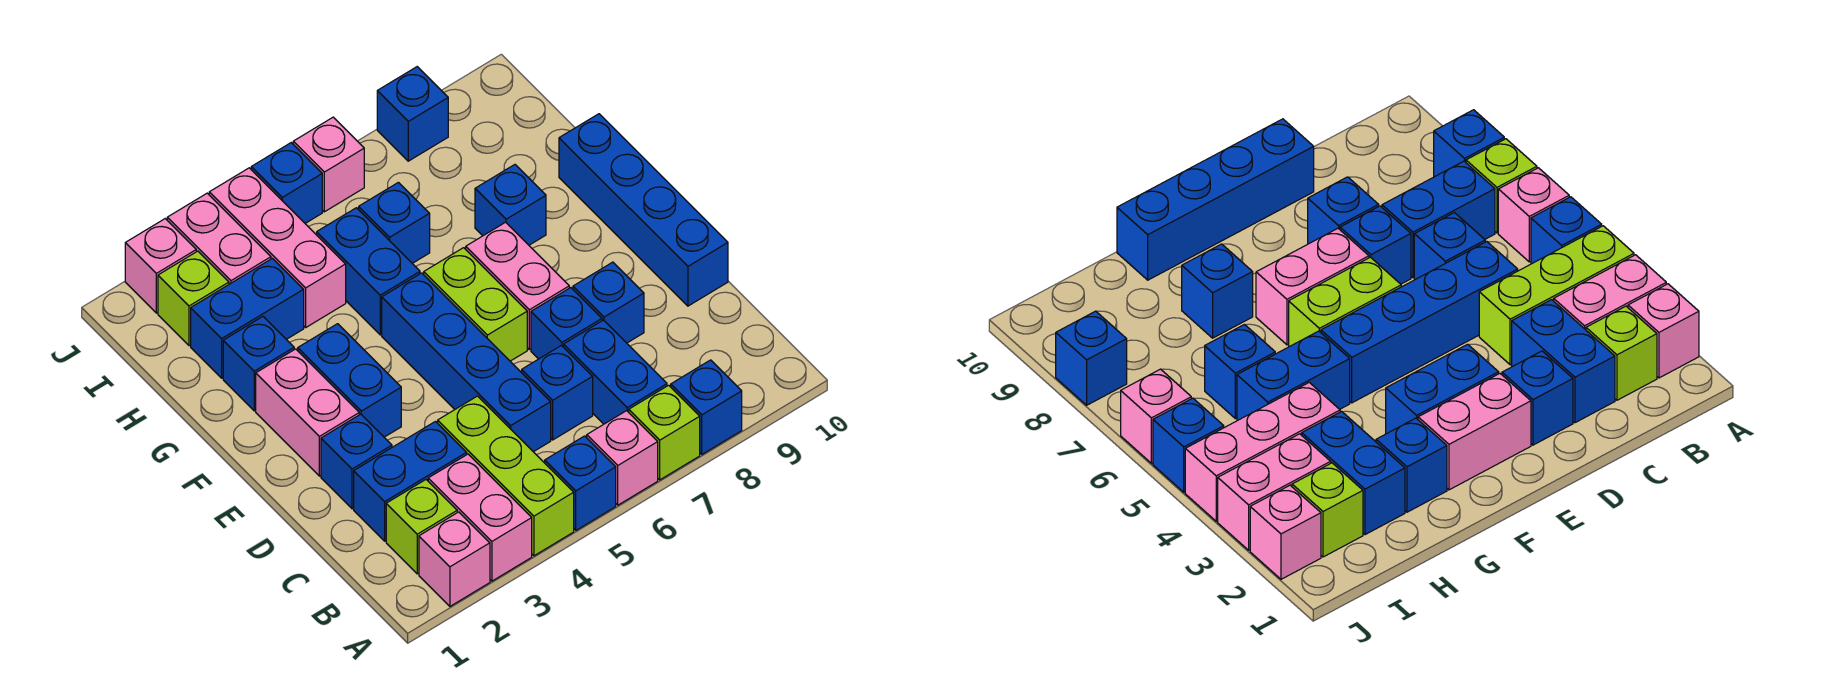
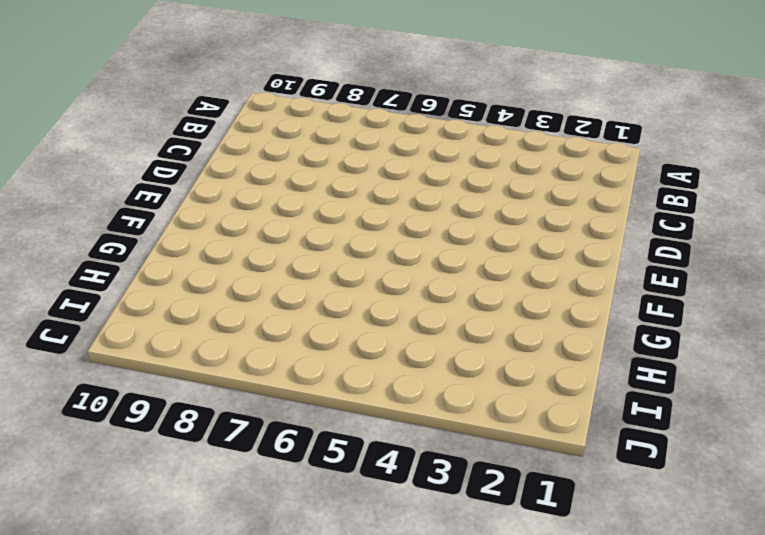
none -> pink brick A2 level 1
none -> pink brick A3:B3 level 1
none -> lime brick A4:C4 level 1
none -> blue brick A5 level 1

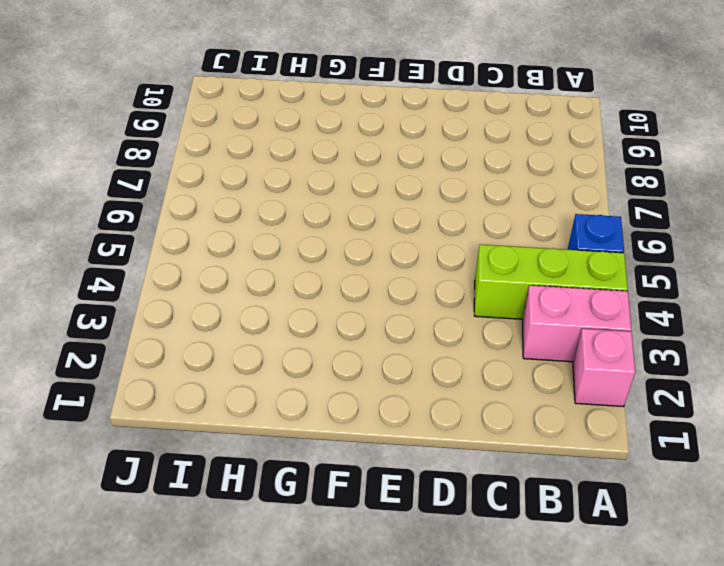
none -> pink brick A6 level 1
none -> lime brick A7 level 1
none -> blue brick A8 level 1
none -> lime brick B2 level 1

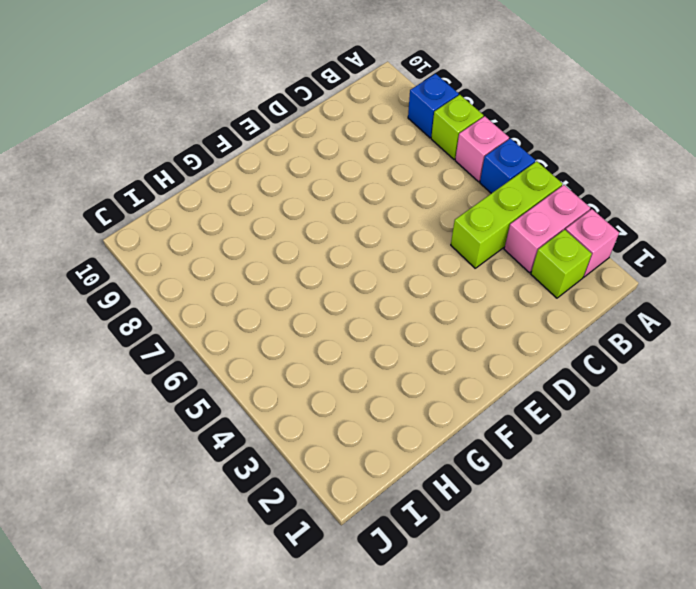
none -> blue brick B7:C7 level 1
none -> blue brick C2:C3 level 1
none -> blue brick C5:F5 level 1
none -> blue brick C6 level 1

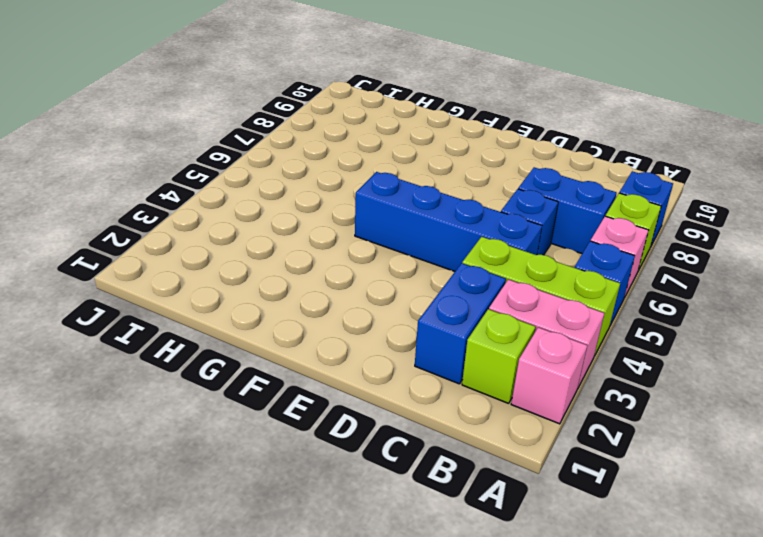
none -> blue brick D2 level 1
none -> blue brick D7 level 1
none -> blue brick D8 level 1
none -> blue brick D10:G10 level 1

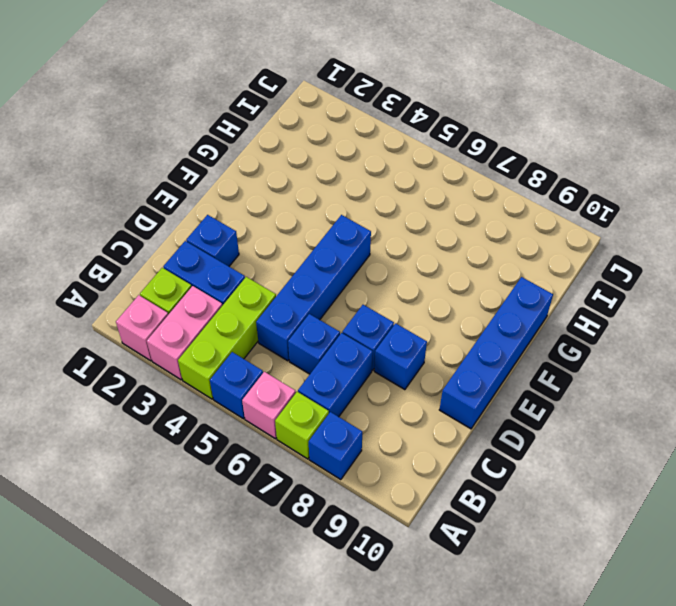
none -> pink brick E2:F2 level 1
none -> blue brick E3:F3 level 1
none -> lime brick E6:F6 level 1
none -> pink brick E7:F7 level 1

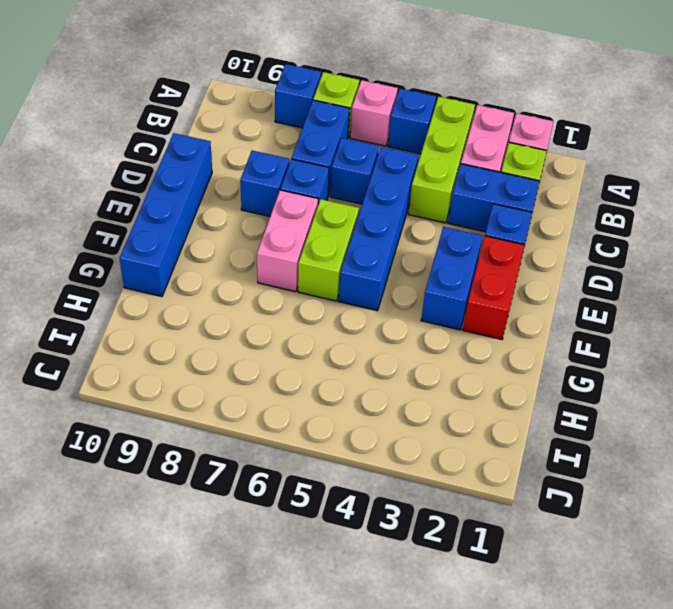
red brick E2:F2 level 1 -> pink brick E2:F2 level 1
none -> blue brick G2 level 1
none -> blue brick G5:H5 level 1
none -> blue brick G8 level 1
none -> blue brick H2:H3 level 1

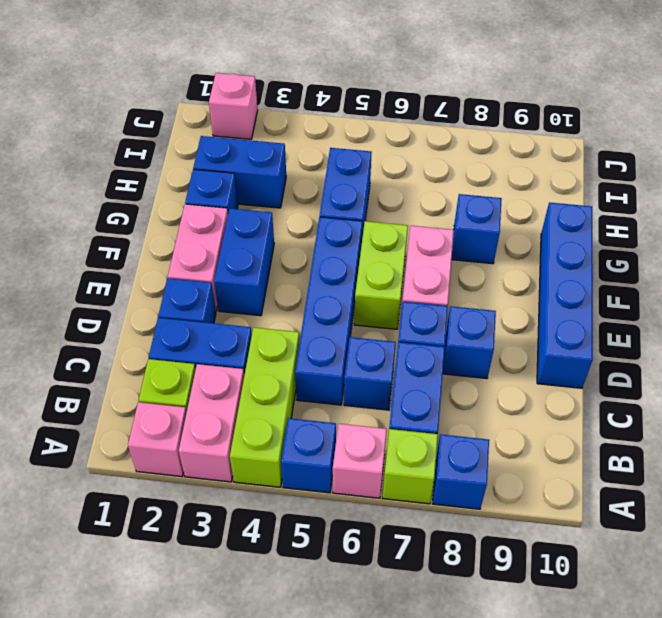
none -> pink brick H4:J4 level 1
none -> blue brick H6 level 1
none -> lime brick I2 level 1
none -> pink brick I3:J3 level 1

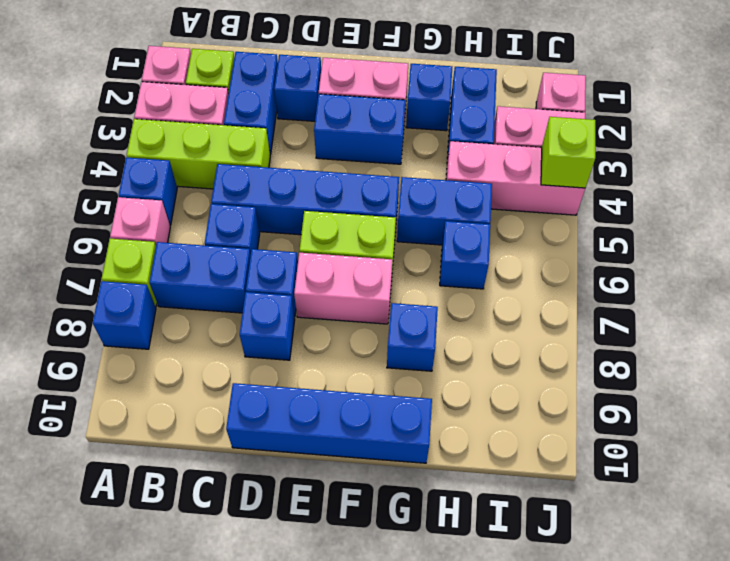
lime brick J4 level 2 -> lime brick I2 level 1
none -> blue brick J5 level 1
none -> pink brick J6 level 1
none -> blue brick J8 level 1

